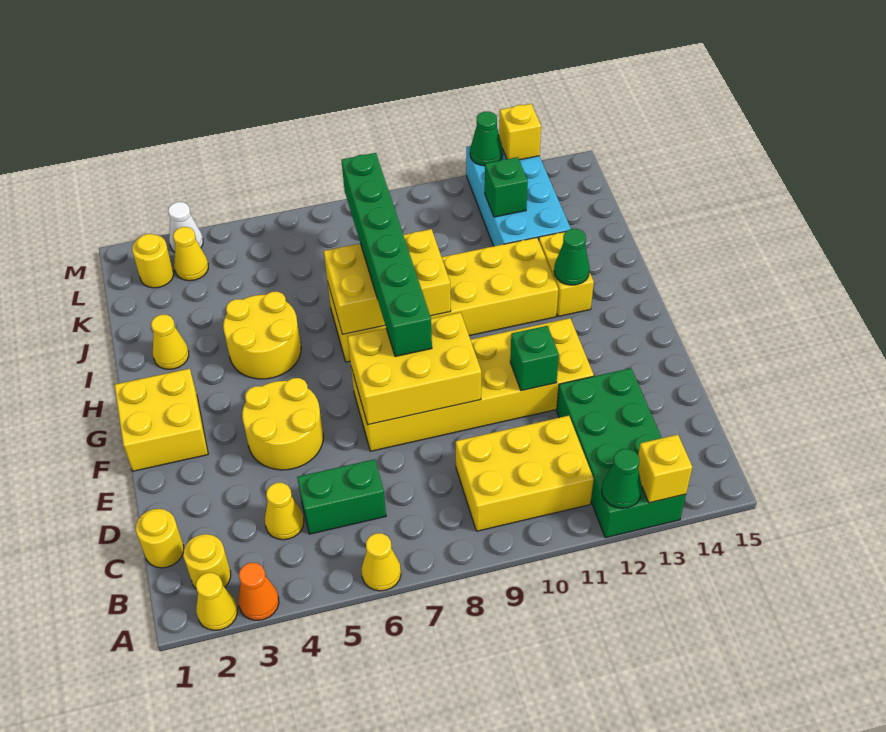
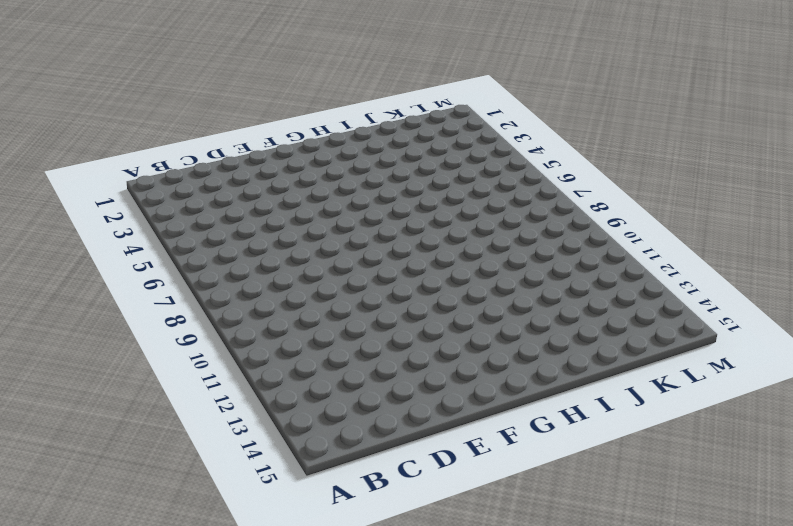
none -> yellow cone A2 level 1
none -> orange cone A3 level 1
none -> yellow cone A6 level 1
none -> green brick A12:D13 level 1

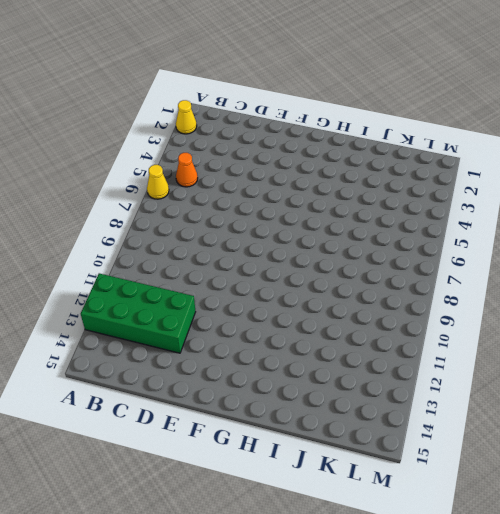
orange cone B5 level 1 -> orange cone A3 level 1
none -> yellow round brick B2 level 1
none -> yellow brick B9:C11 level 1
none -> yellow round brick C1 level 1
none -> yellow cone C4 level 1

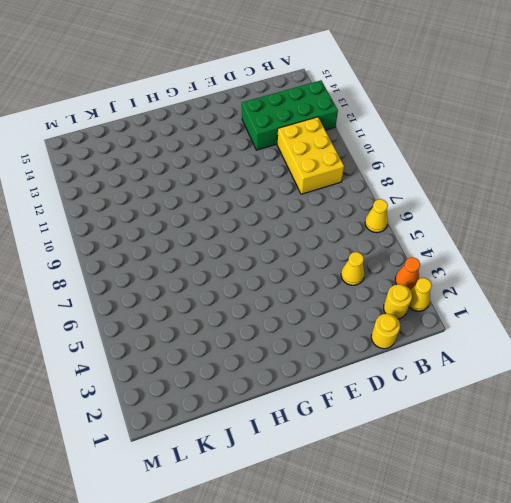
none -> green brick C5:C6 level 1
none -> yellow round brick E4:F5 level 1
none -> yellow brick E7:F12 level 1
none -> yellow brick F1:G2 level 1

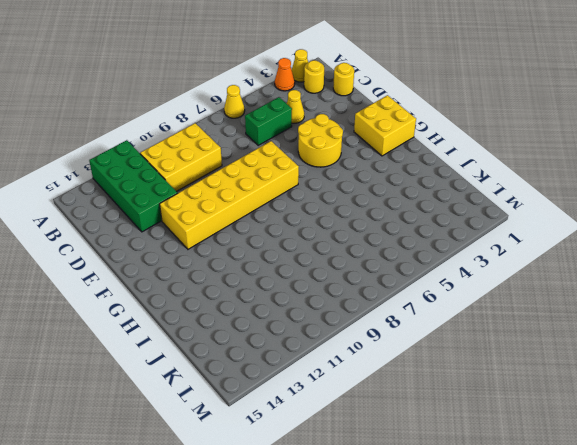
none -> yellow round brick H4:I5 level 1
none -> yellow brick H7:I12 level 1
none -> yellow brick H13:I13 level 1
none -> yellow cone I2 level 1

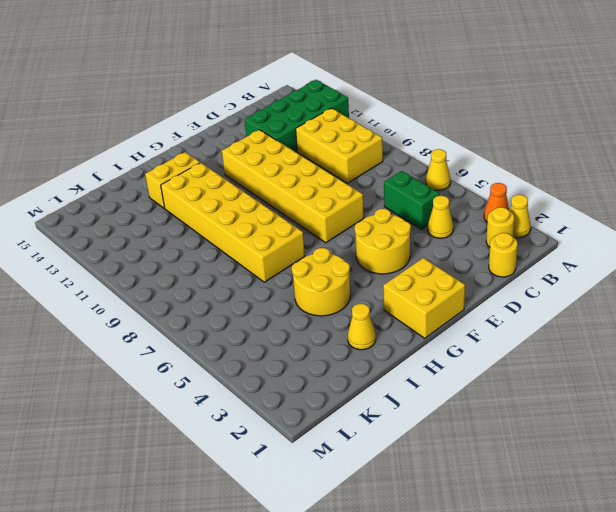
none -> cyan brick J12:M13 level 1
none -> yellow round brick L2 level 1
none -> yellow cone L3 level 1
none -> white cone M3 level 1

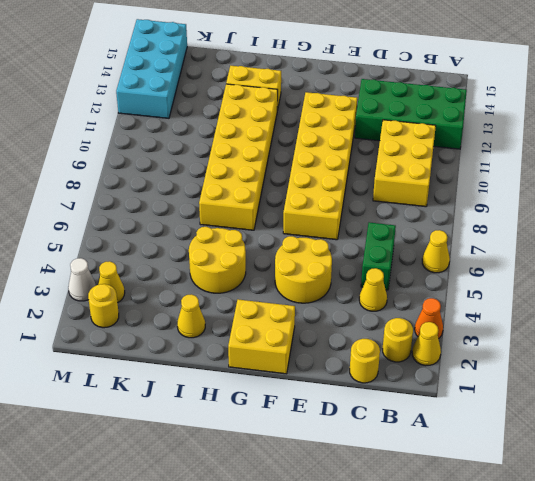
cyan brick L12:M15 level 1 -> cyan brick J12:M13 level 1
none -> green cone A12 level 2
none -> yellow brick A13 level 2
none -> yellow brick E7:F9 level 2
none -> green brick E11 level 2

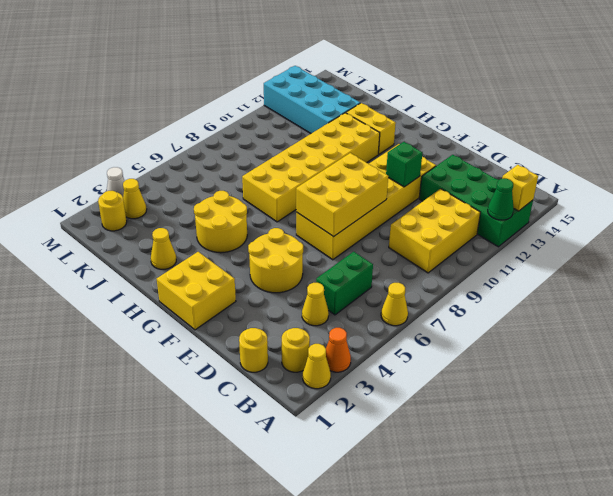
none -> yellow brick H7:I9 level 2
none -> green cone H13 level 2
none -> green brick K12 level 2
none -> green cone M12 level 2

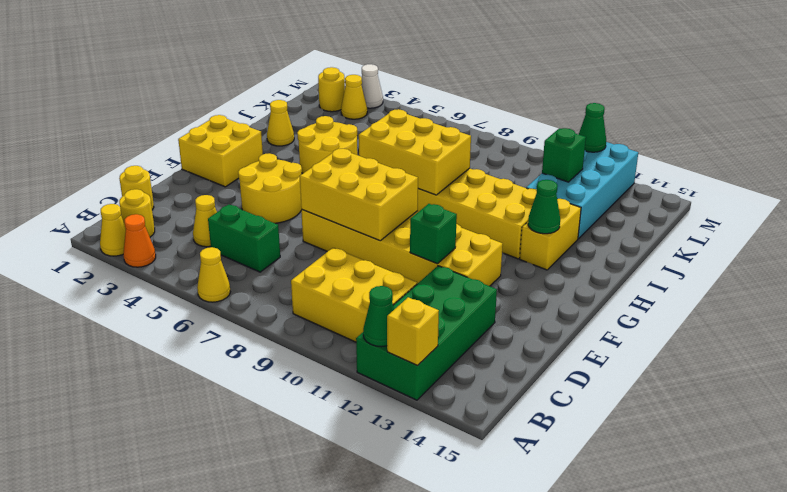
none -> yellow brick M13 level 2
none -> green brick F8:K8 level 3

